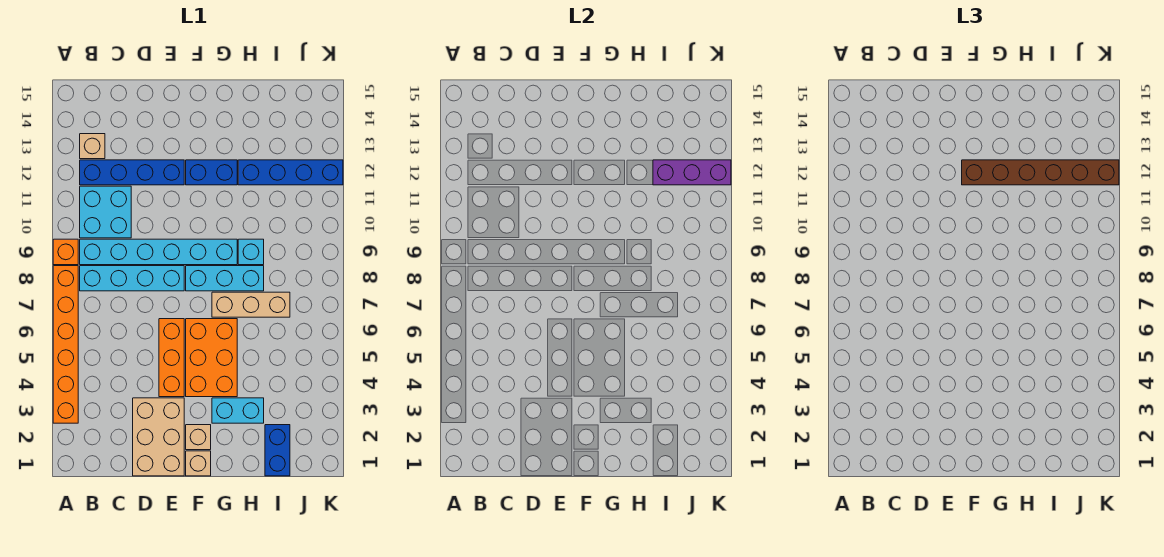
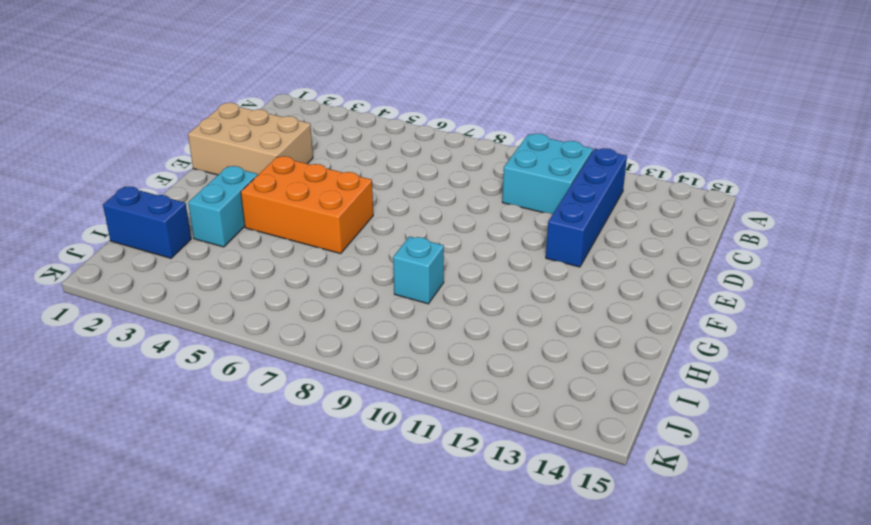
none -> orange brick A3:A8 level 1
none -> orange brick A9 level 1
none -> cyan brick B8:E8 level 1

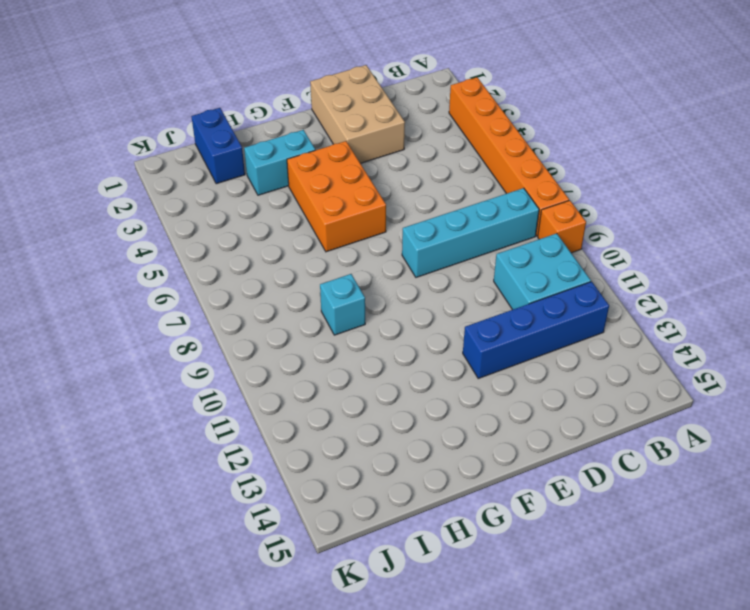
none -> cyan brick B9:G9 level 1
none -> tan brick B13 level 1
none -> orange brick E4:E6 level 1

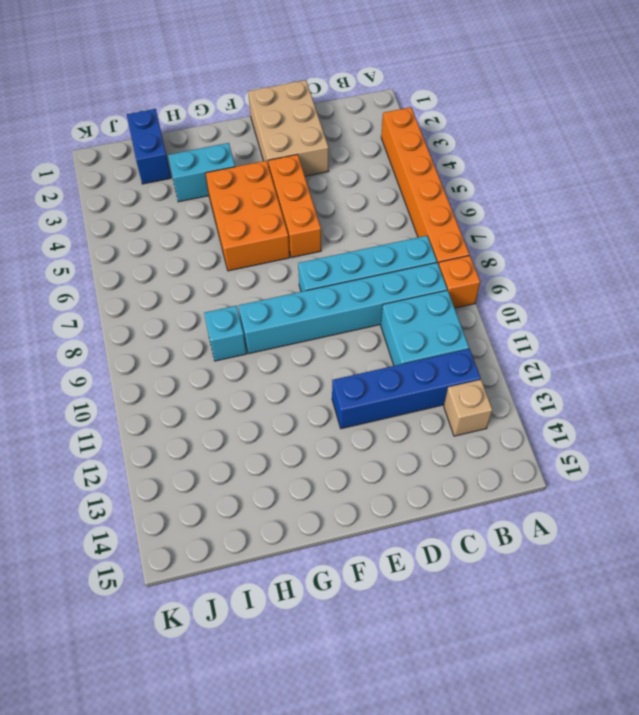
none -> tan brick F1 level 1
none -> tan brick F2 level 1
none -> cyan brick F8:H8 level 1

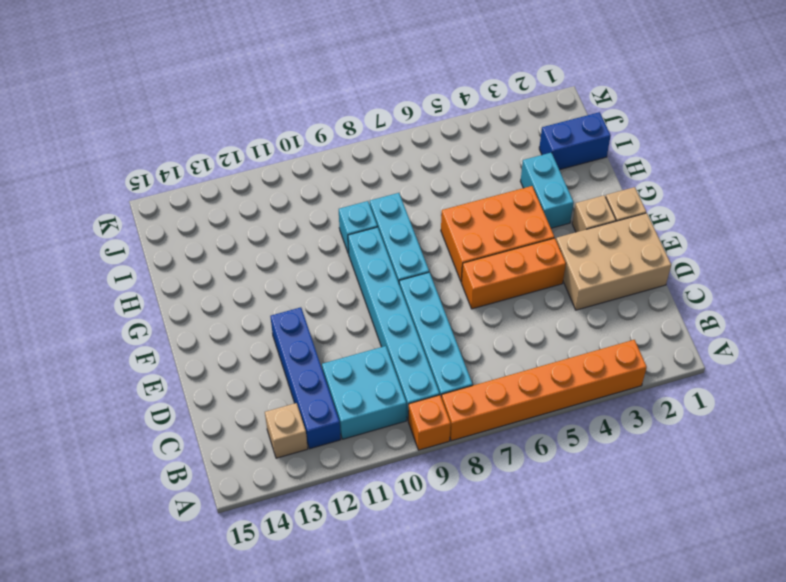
none -> blue brick F12:G12 level 1
none -> tan brick G7:I7 level 1
none -> blue brick H12:K12 level 1

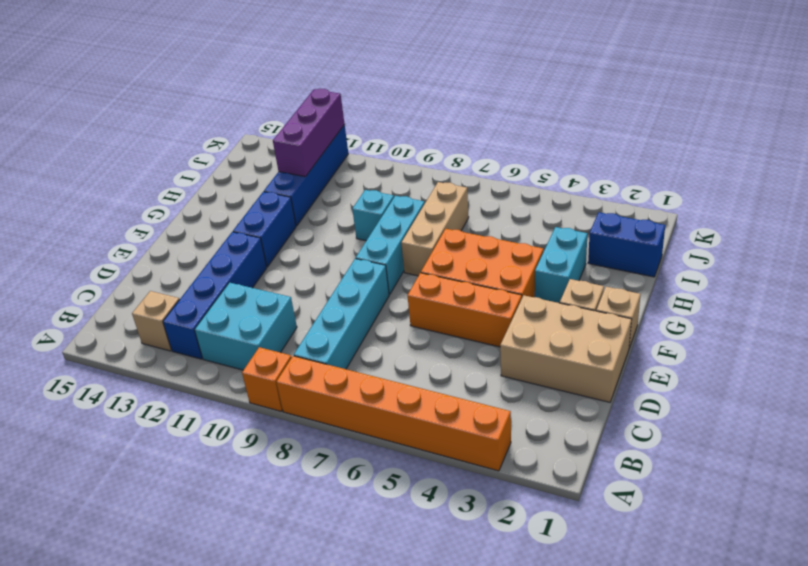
none -> cyan brick B9:G9 level 1
none -> brown brick F12:K12 level 3

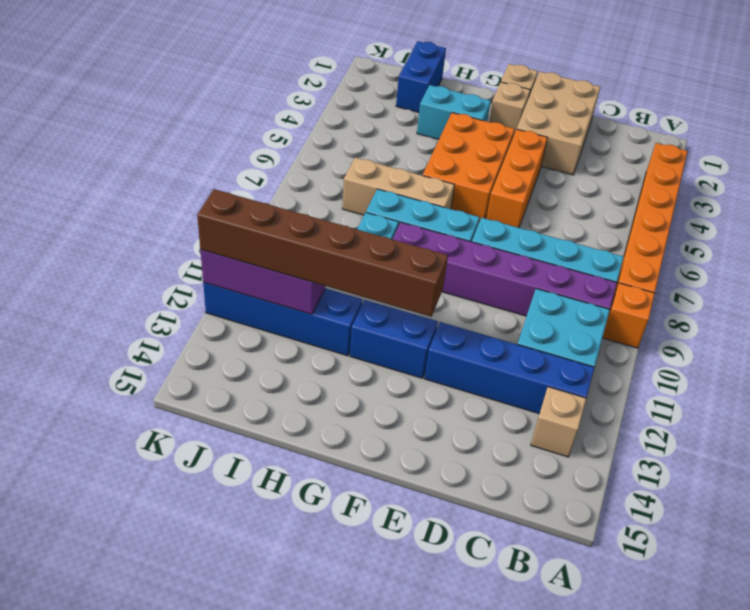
purple brick B9:G9 level 1 -> cyan brick B9:G9 level 1

